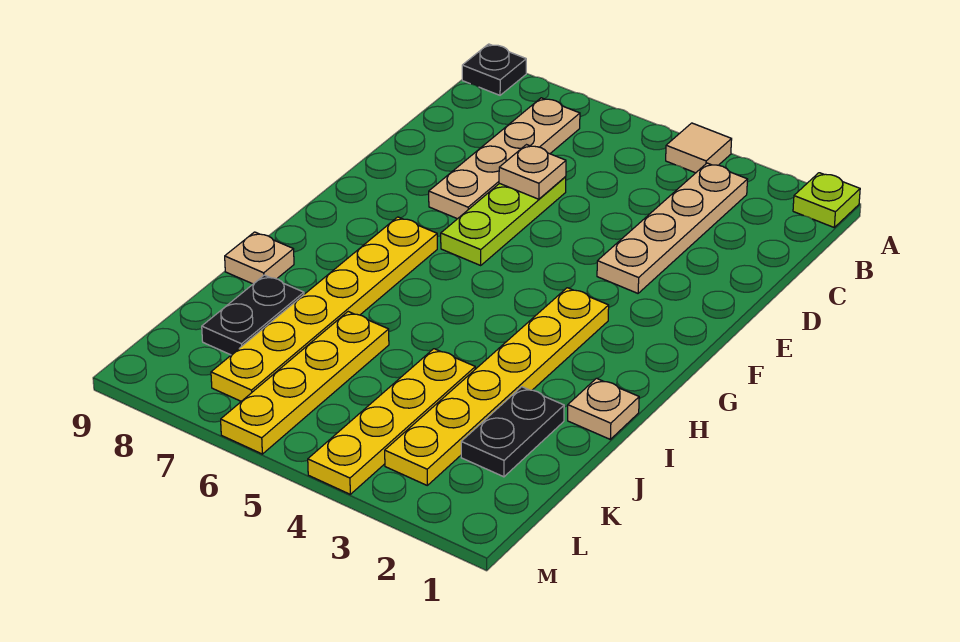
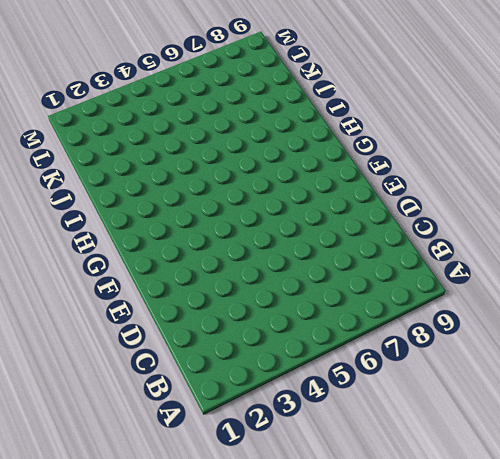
none -> lime plate A1 level 1
none -> tan tile A4 level 1
none -> black plate A9 level 1

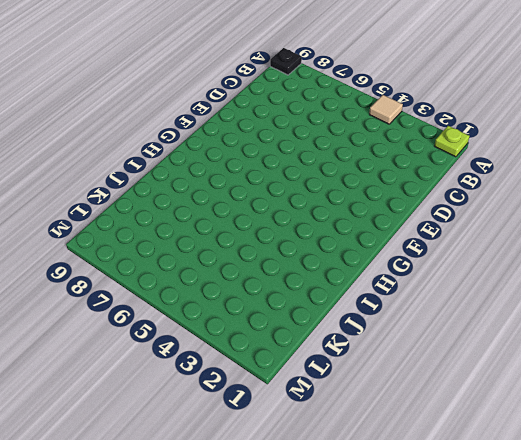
none -> tan plate B3:E3 level 1
none -> tan plate B7:E7 level 1
none -> lime plate D6:F6 level 1

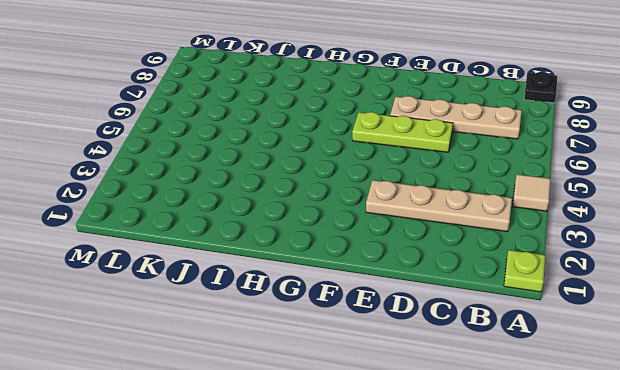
none -> yellow plate G3:L3 level 1
none -> yellow plate G7:L7 level 1
none -> tan plate I1 level 1

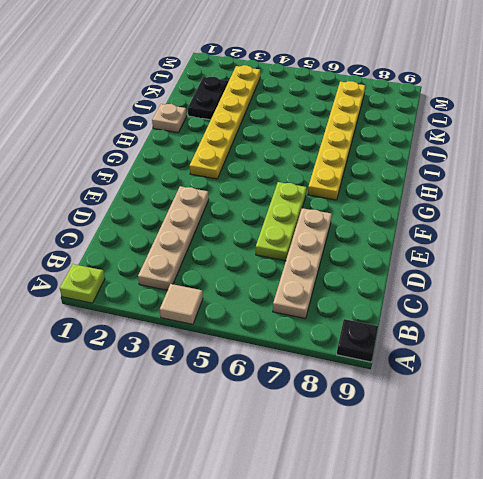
none -> tan plate I9 level 1
none -> yellow plate J4:M4 level 1
none -> yellow plate J6:M6 level 1

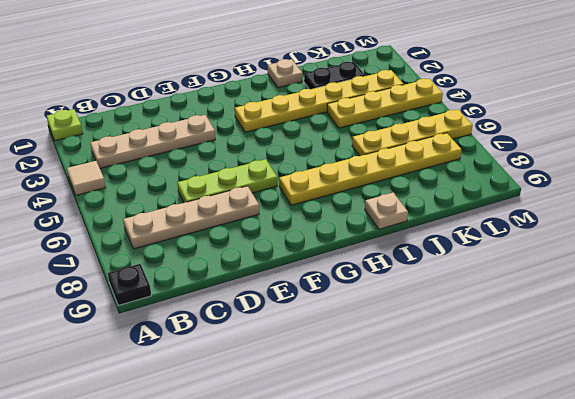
none -> black plate J8:K8 level 1
none -> tan plate D6 level 2

